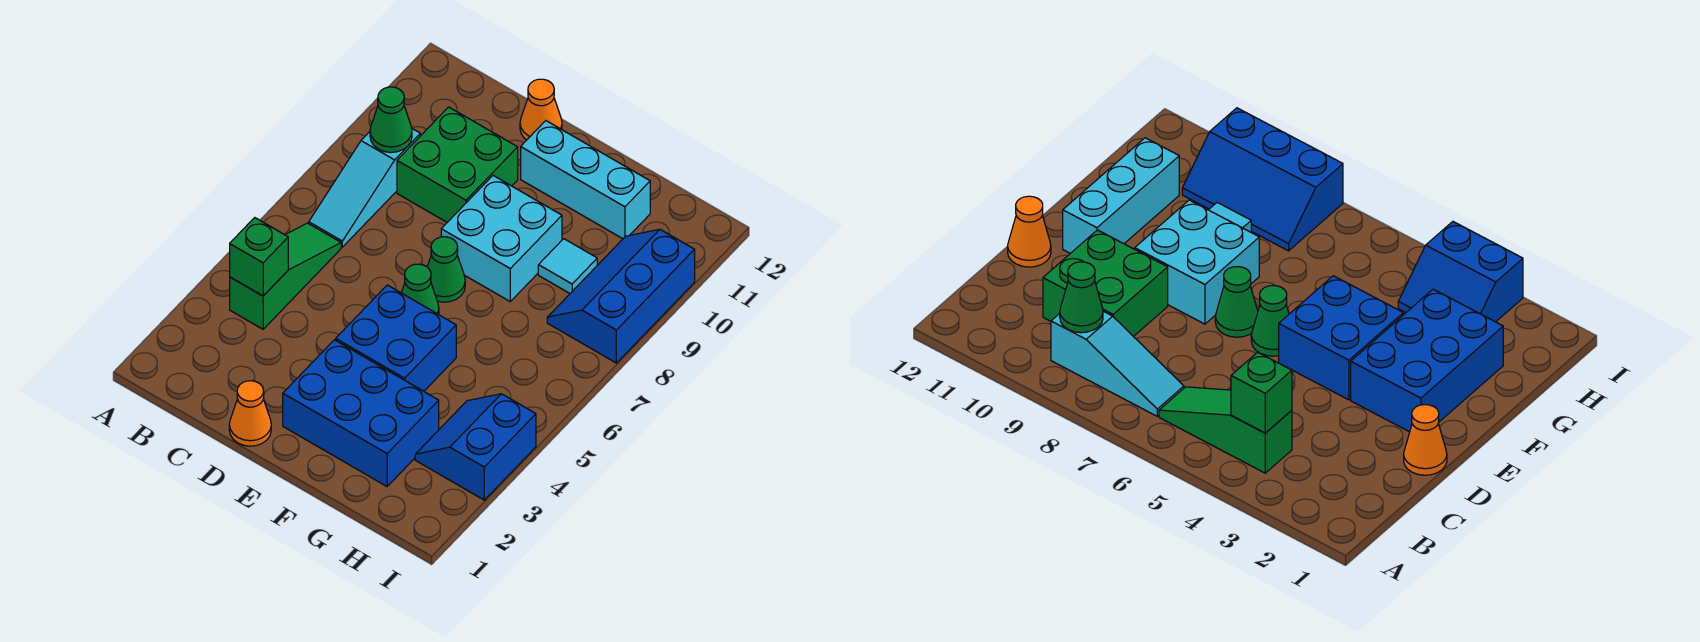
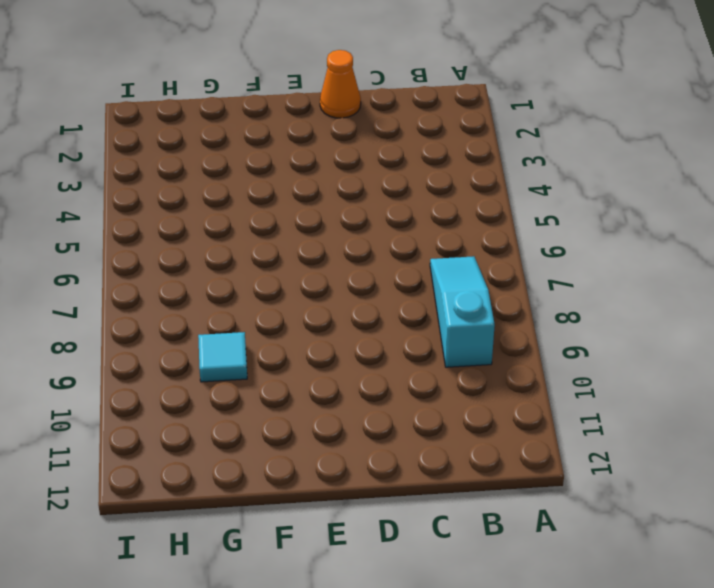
none -> green slope B4:B6 level 1 top 4
none -> green brick C9:D10 level 1
none -> orange cone D12 level 1

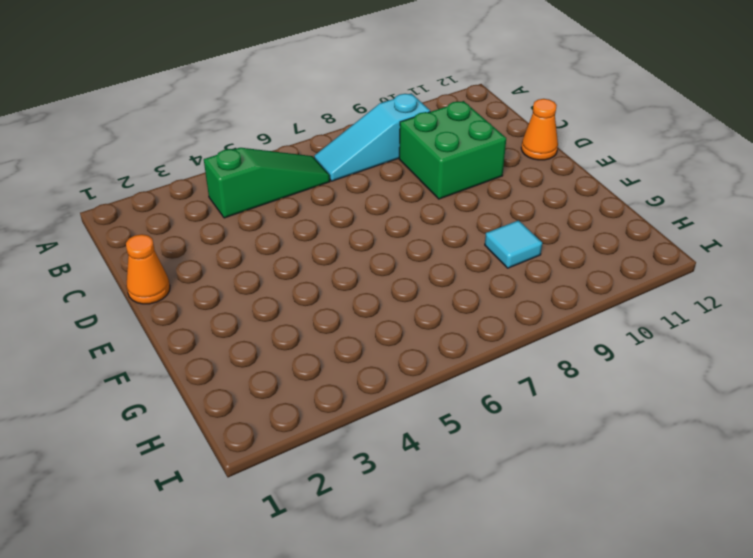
none -> blue brick E2:G3 level 1
none -> blue brick E4:F5 level 1
none -> green cone E6 level 1

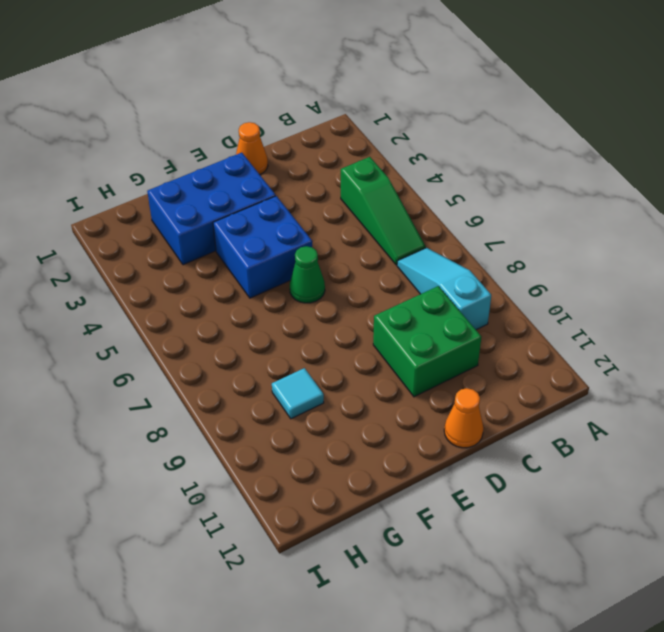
none -> green cone E7 level 1
none -> cyan brick E8:F9 level 1
none -> cyan brick E11:G11 level 1

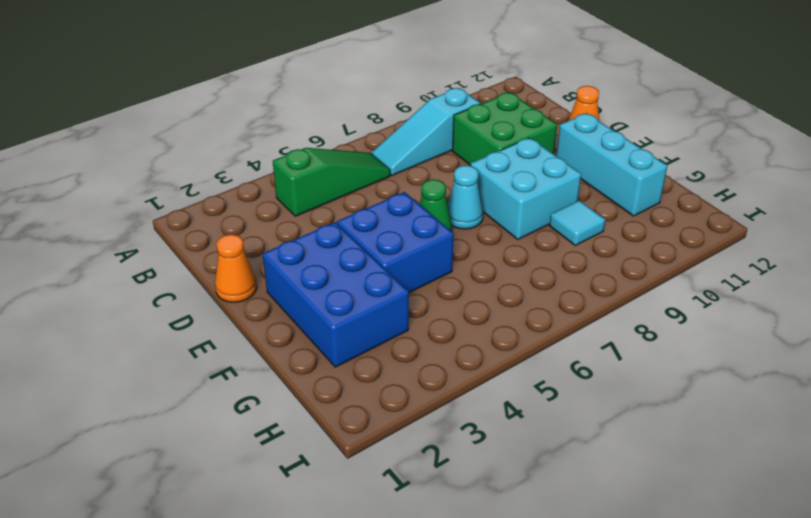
cyan cone E7 level 1 -> green cone E7 level 1
none -> blue slope H3:I4 level 1 top I
none -> blue slope H8:I10 level 1 top I
none -> green brick B4 level 2

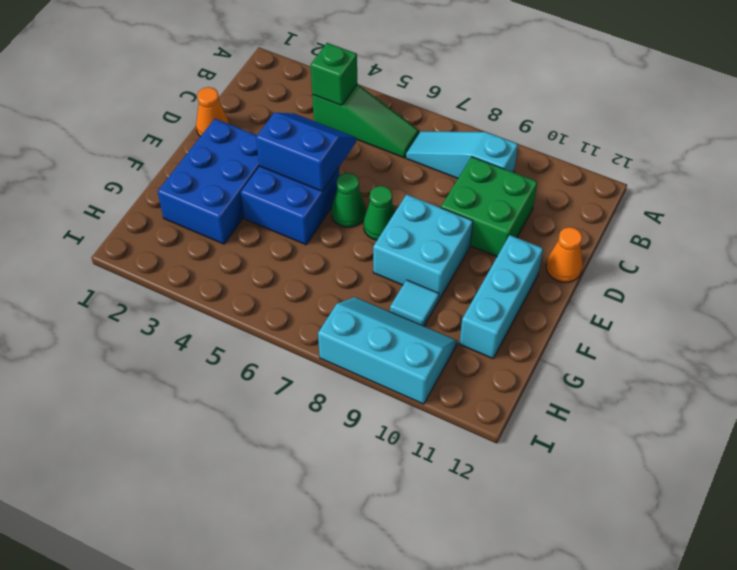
blue slope D4:E5 level 2 top E -> blue slope H3:I4 level 1 top I
cyan slope H8:I10 level 1 top I -> blue slope H8:I10 level 1 top I
none -> green cone B9 level 2

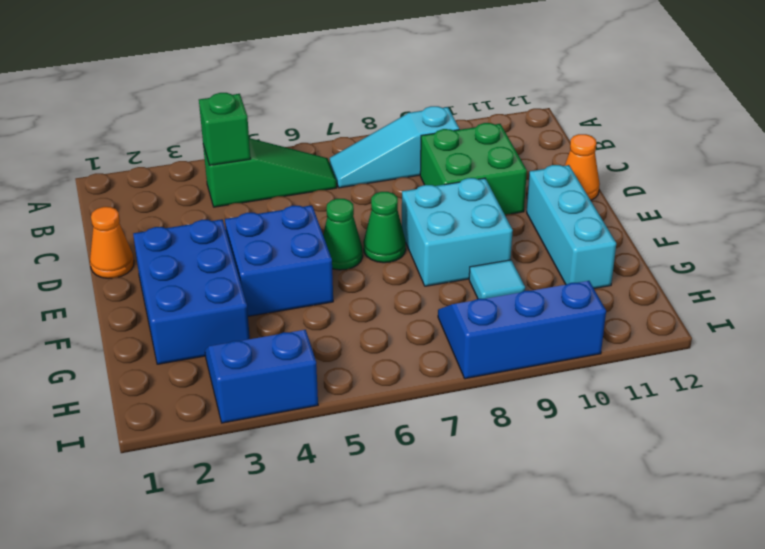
none -> green cone B9 level 2

